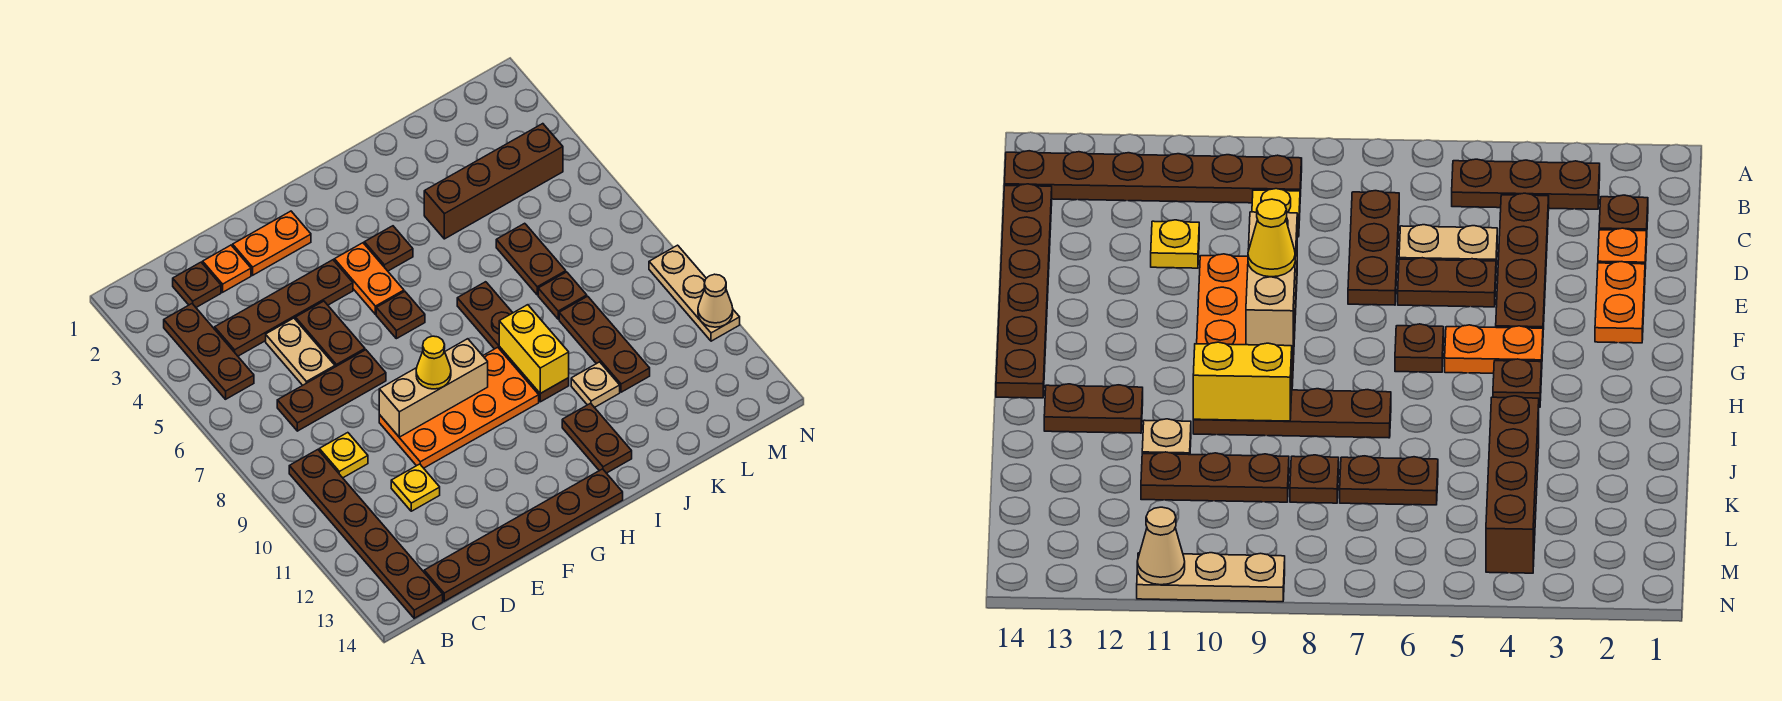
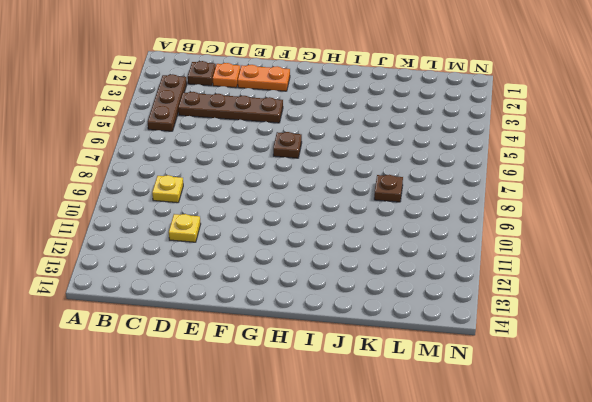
none -> brown plate B9:B14 level 1
none -> brown plate C7:E7 level 1
none -> brown plate C14:H14 level 1

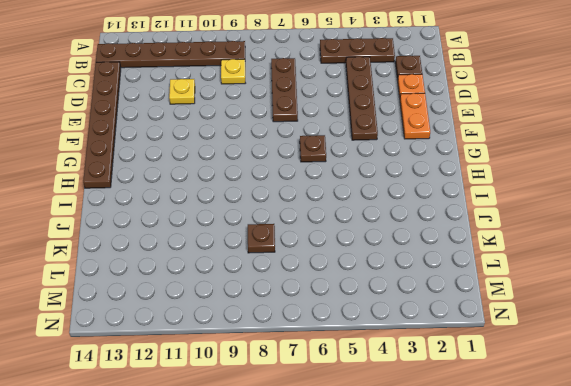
none -> tan plate D5:D6 level 1
none -> brown plate E5:E6 level 1
none -> orange plate E9:H10 level 1

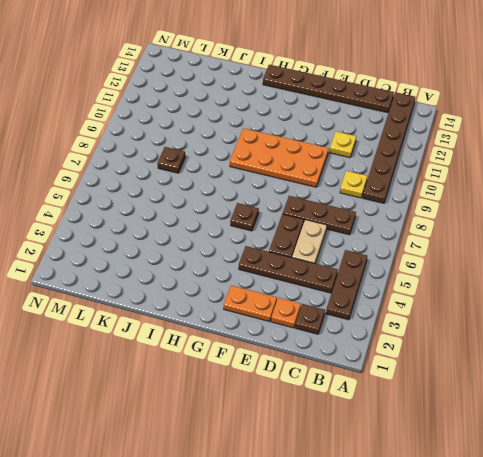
none -> orange plate G4:G5 level 1
none -> brown plate H4 level 1
none -> brown plate I7:I10 level 1

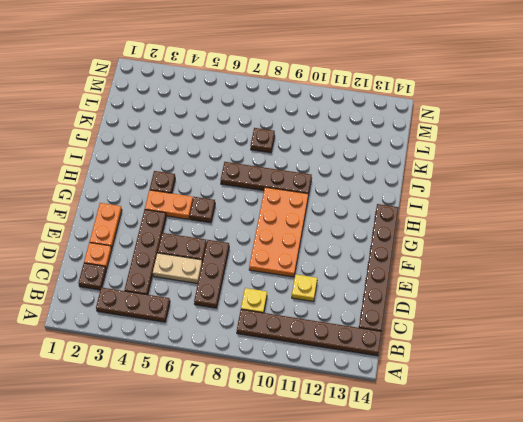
none -> brown plate I12:I13 level 1
none -> brown brick J4:M4 level 1
none -> tan plate J11 level 1

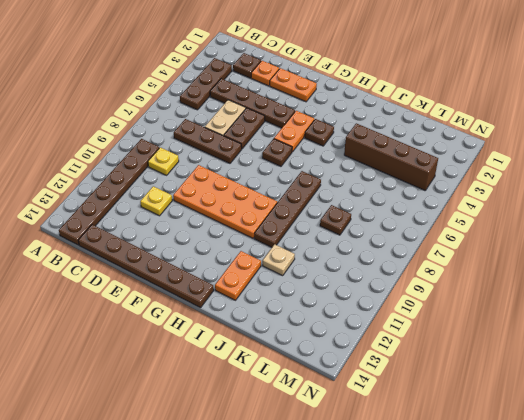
orange plate I12:I13 level 1 -> brown plate I12:I13 level 1
none -> brown plate K6:K7 level 1
none -> brown plate K9:K11 level 1
none -> tan plate N9:N11 level 1

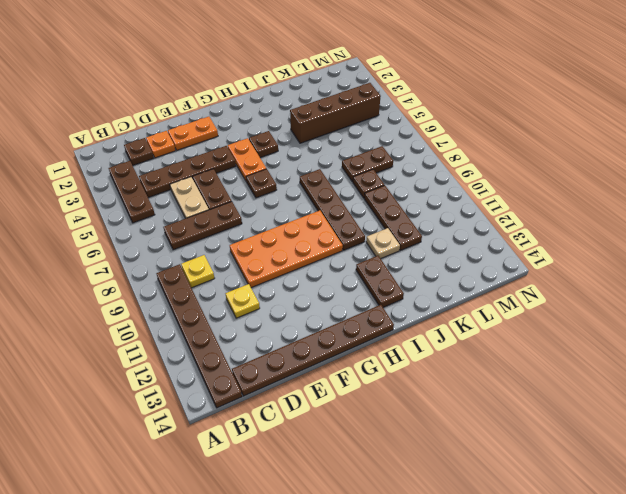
brown plate K7:L7 level 1 -> brown plate K6:K7 level 1
none -> tan plate N9:N11 level 1
none -> tan brick E9:G9 level 2
none -> yellow brick I9:I10 level 2

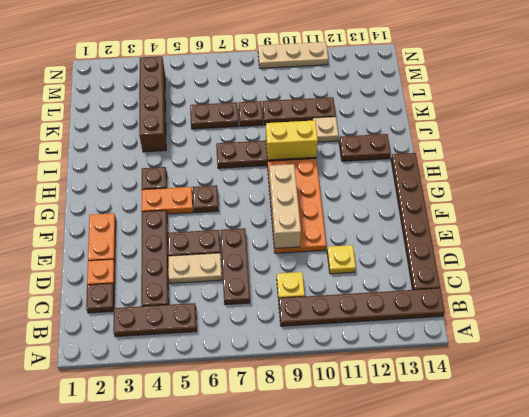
none -> tan cone N11 level 2
none -> yellow cone F9 level 3

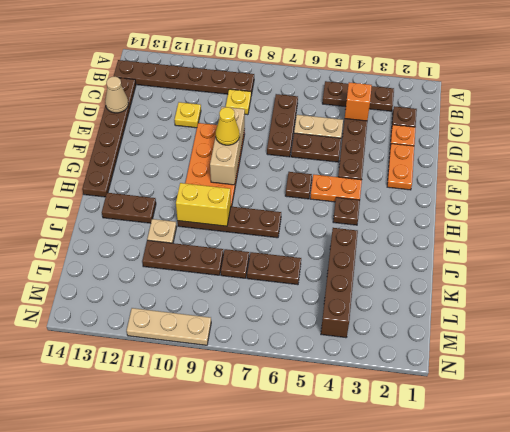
orange brick C4 level 2 -> none
tan cone D14 level 2 -> tan cone N11 level 2

